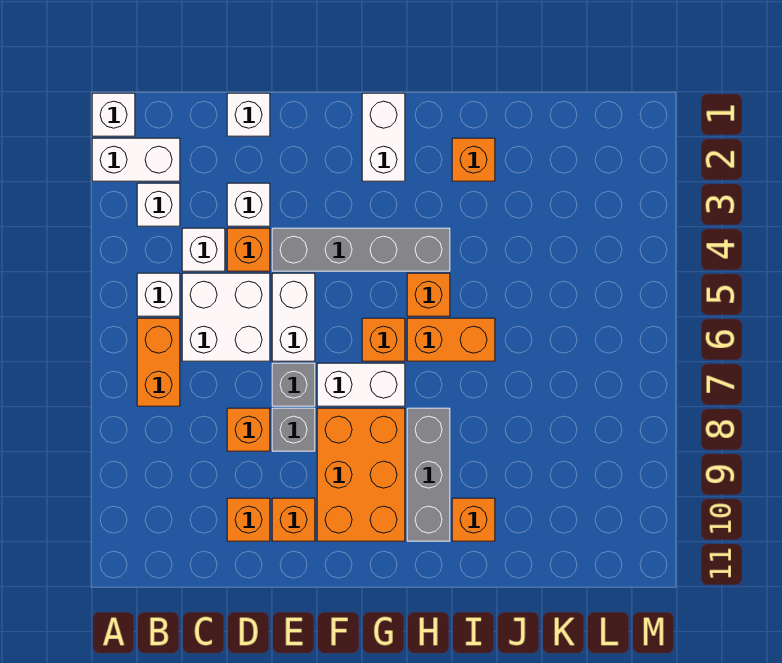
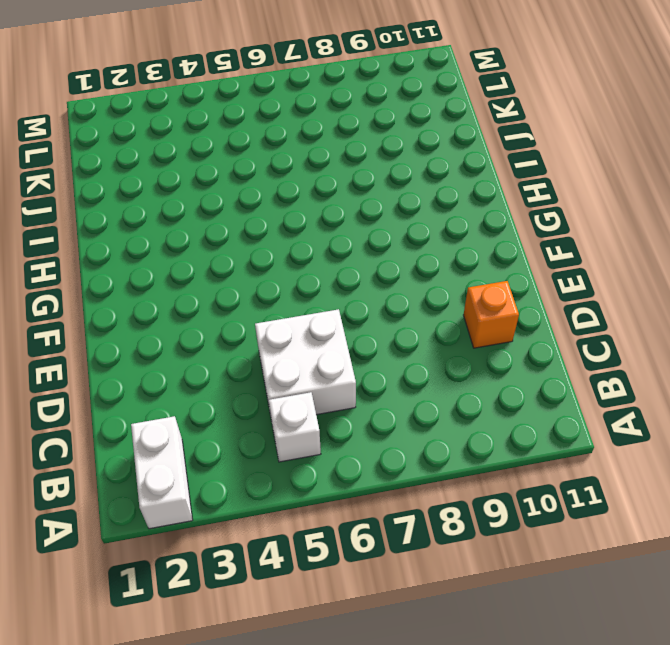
none -> white brick A1 level 1
none -> white brick B3 level 1
none -> orange brick B6:B7 level 1

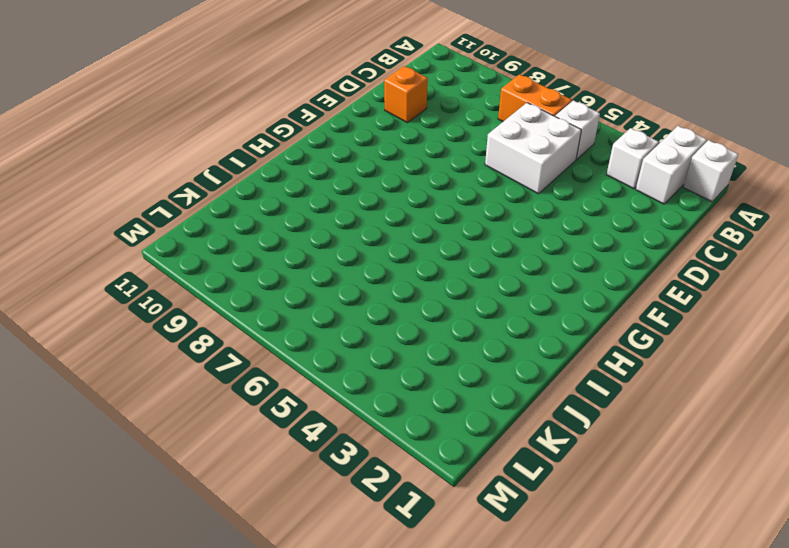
none -> white brick C4 level 1
none -> white brick D1 level 1
none -> white brick D3 level 1

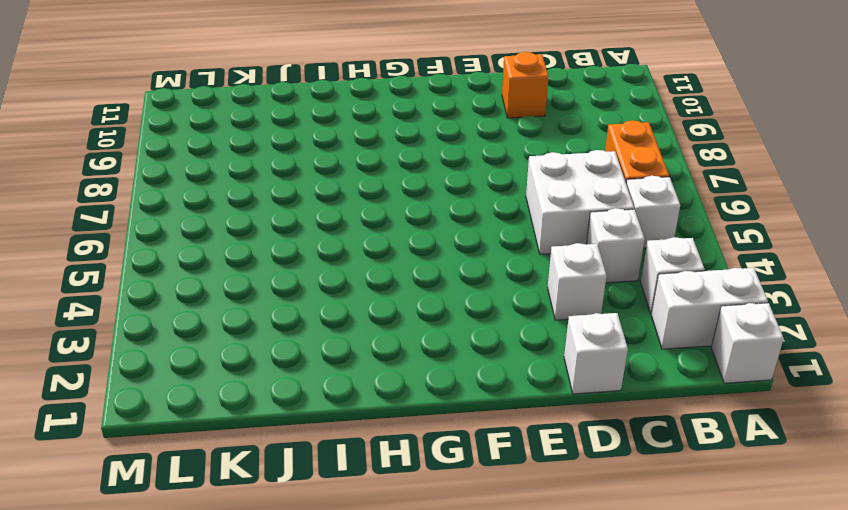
none -> orange brick D4 level 1
none -> orange brick D8 level 1
none -> grey brick E4:H4 level 1

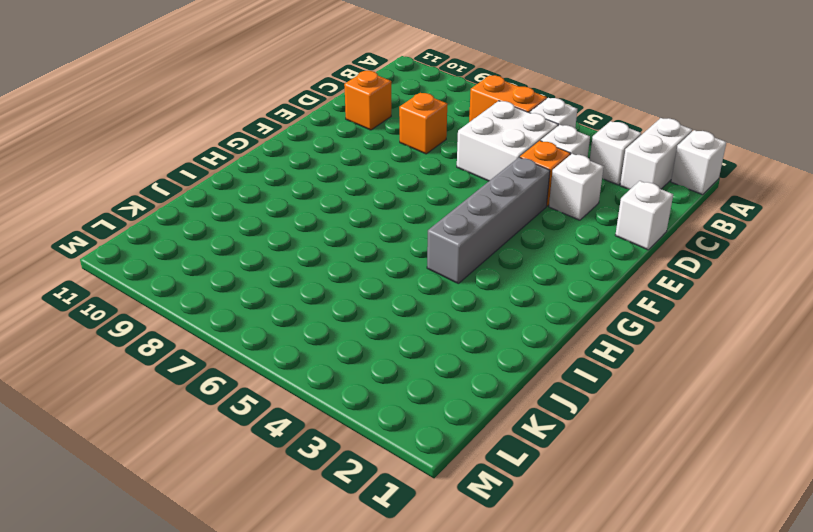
none -> white brick E5:E6 level 1
none -> grey brick E7 level 1
none -> grey brick E8 level 1

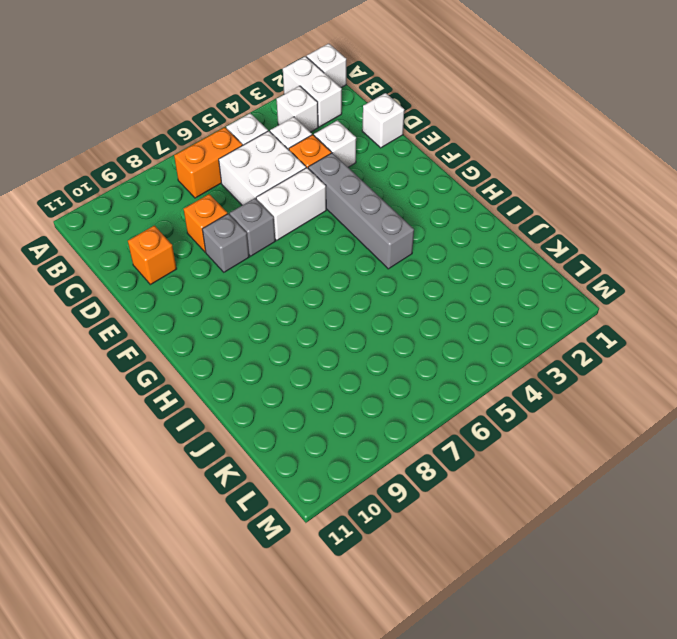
none -> orange brick E10 level 1
none -> white brick F7:G7 level 1
none -> orange brick F8:G10 level 1

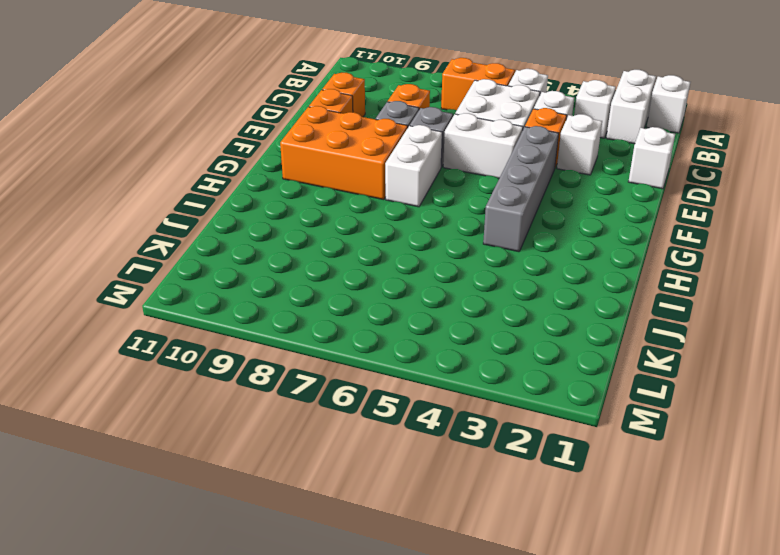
none -> white brick G1:G2 level 1
none -> orange brick G6 level 1
none -> orange brick H5 level 1

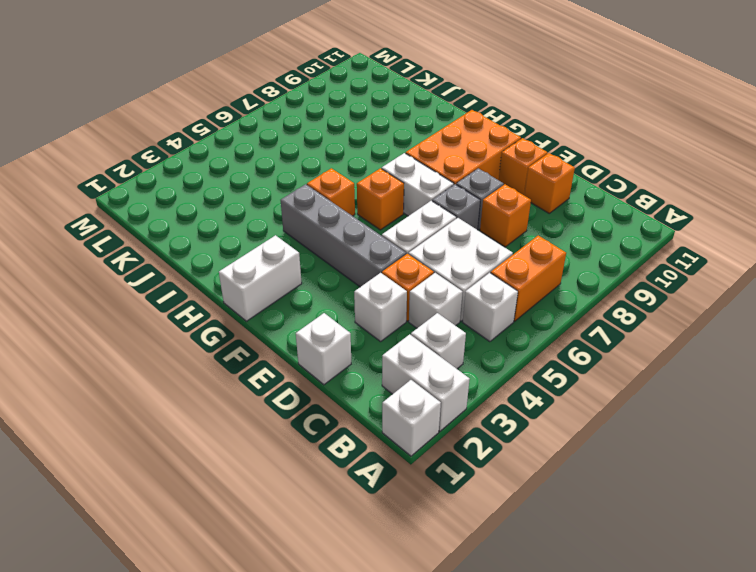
none -> orange brick H6:I6 level 1
none -> grey brick H8:H10 level 1
none -> orange brick I2 level 1

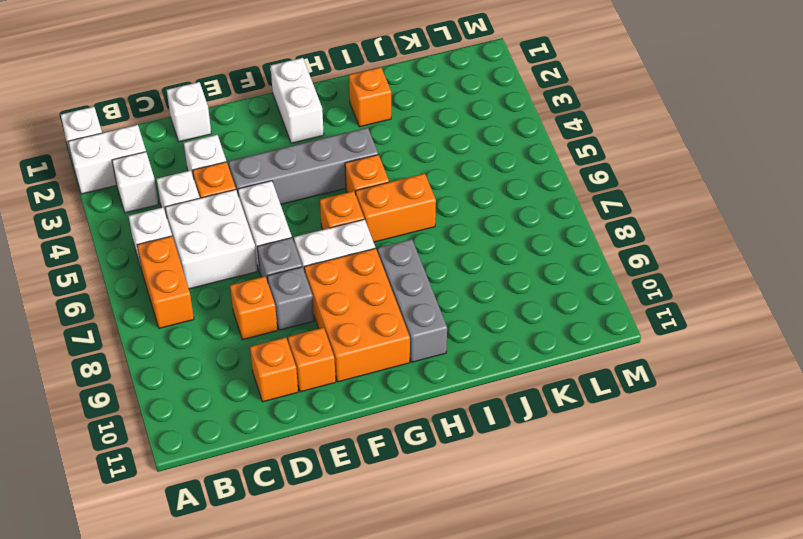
none -> orange brick I10 level 1

